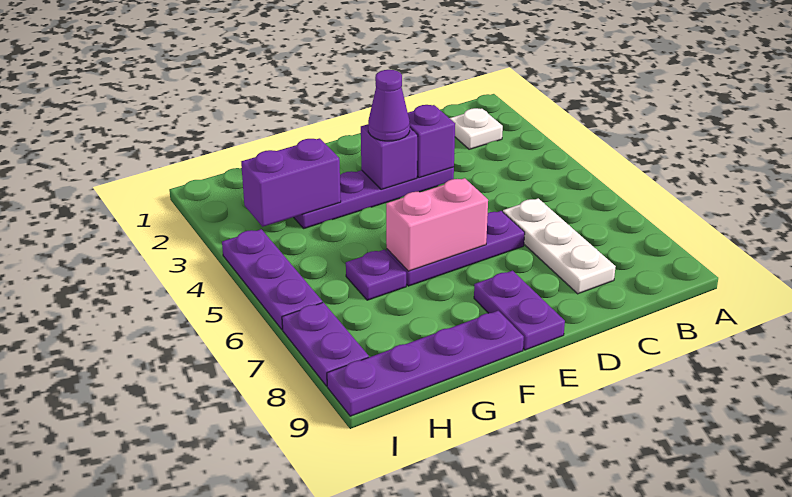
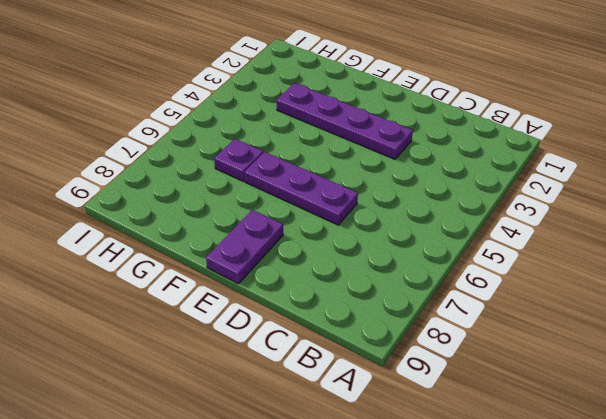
none -> white plate B2 level 1
none -> white plate C6:C8 level 1
none -> purple plate F9:I9 level 1

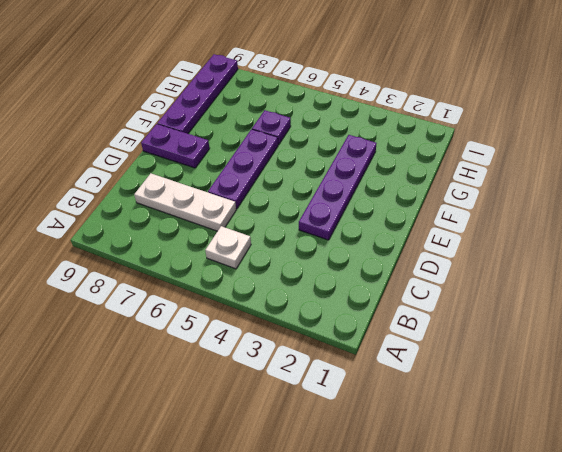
white plate B5 level 1 -> white plate B2 level 1
none -> purple plate I4:I6 level 1
none -> purple plate I7:I8 level 1
none -> purple brick D3 level 2

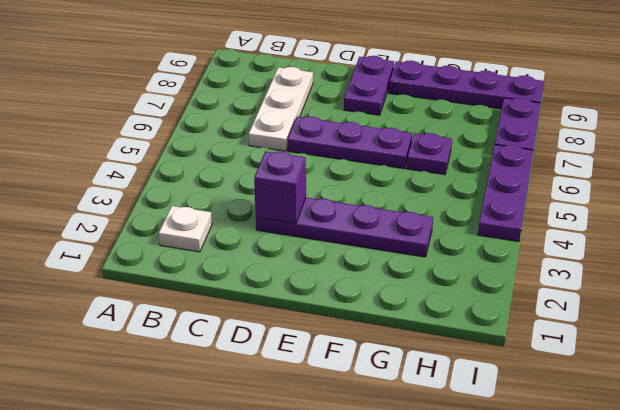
none -> purple brick E3 level 2
none -> pink brick E6:F6 level 2
none -> purple brick G3:H3 level 2

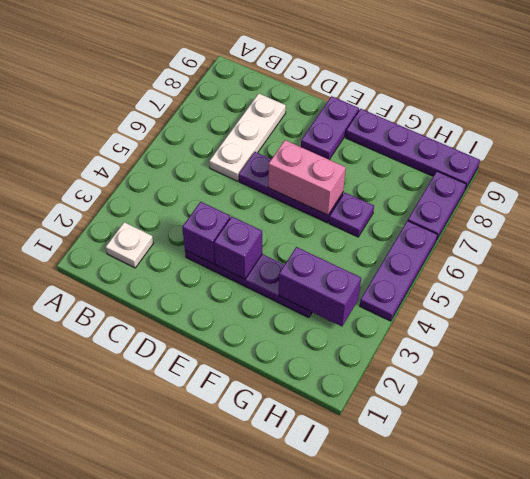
none -> purple cone E3 level 3

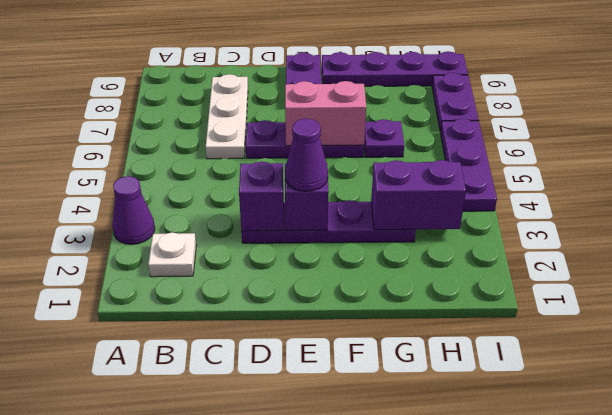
purple cone A3 level 1 -> none

